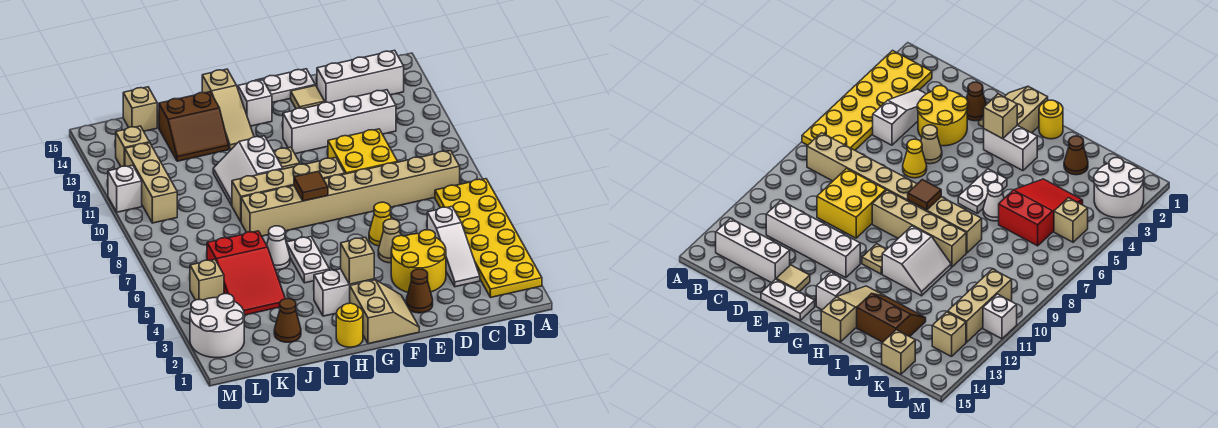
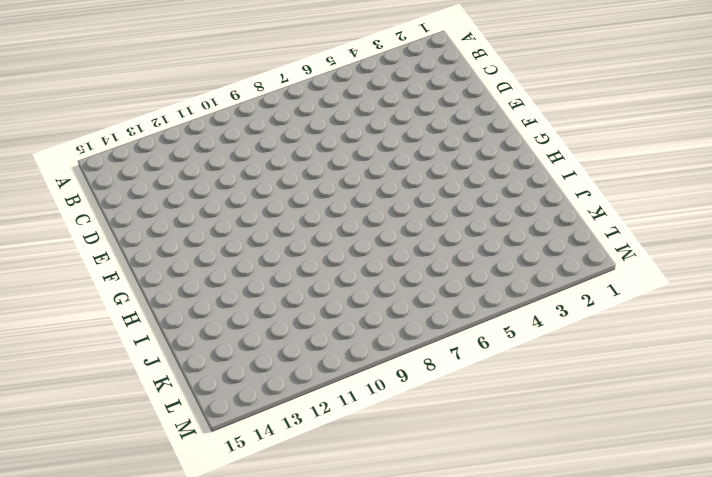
none -> yellow plate A2:B7 level 1
none -> tan brick B8:I8 level 1
none -> white brick B14:D14 level 1
none -> white slope C3:C5 level 1 top 5

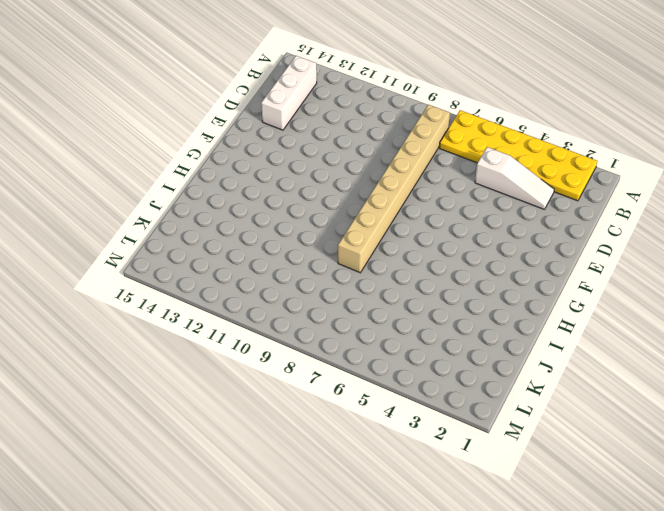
none -> white brick C12:F12 level 1
none -> yellow round brick D3:E4 level 1
none -> yellow brick D9:E10 level 1
none -> brown cone E2 level 1

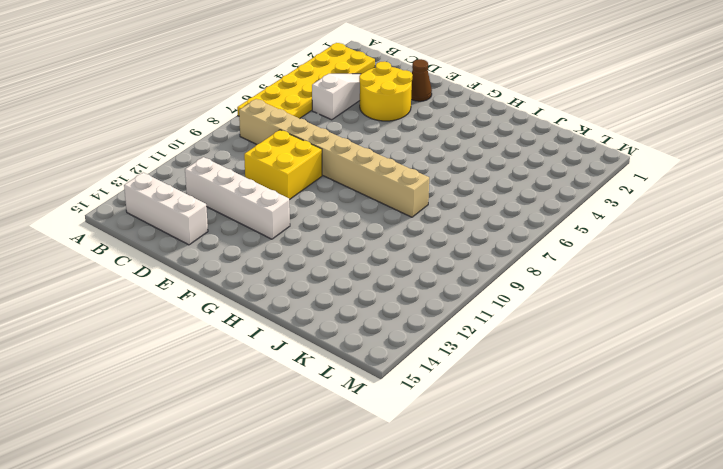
none -> tan cone E5 level 1
none -> yellow cone E6 level 1
none -> tan tile E14 level 1
none -> white plate E15:F15 level 1

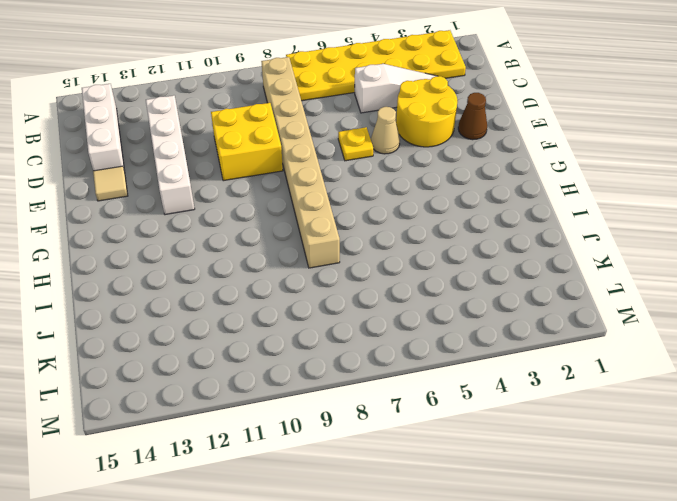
yellow plate E6 level 1 -> yellow cone E6 level 1
none -> white plate E15:F15 level 1
none -> tan slope F1:G2 level 1 top G
none -> tan brick F9:I9 level 1
none -> white brick G3:H3 level 1

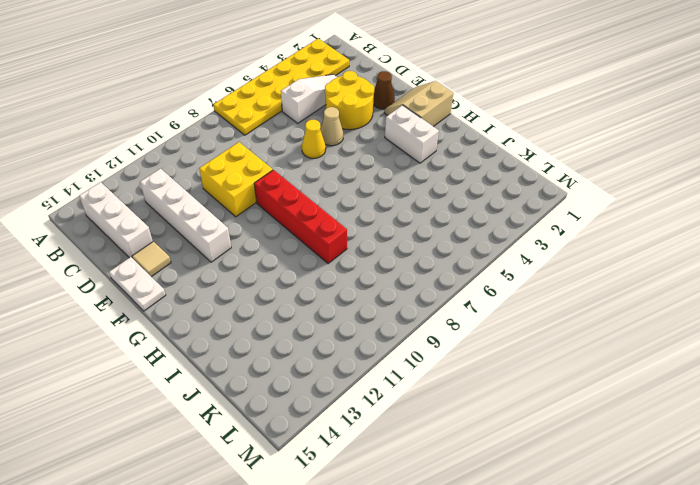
red brick F9:I9 level 1 -> tan brick F9:I9 level 1
none -> tan brick B8:I8 level 1
none -> tan plate G11 level 1
none -> white brick G14 level 1
none -> yellow round brick H1 level 1

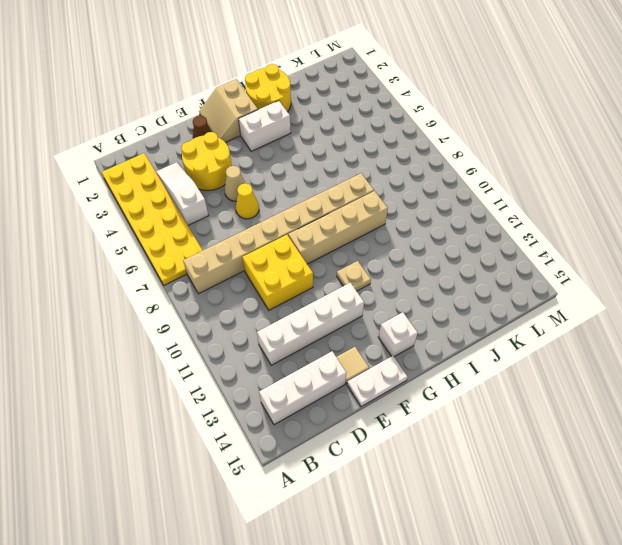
yellow round brick H1:I2 level 1 -> yellow round brick H1 level 1
none -> white plate H5:H6 level 1
none -> white slope H10:I11 level 1 top H
none -> tan slope H13:H15 level 1 top 15
none -> white cone I6 level 1

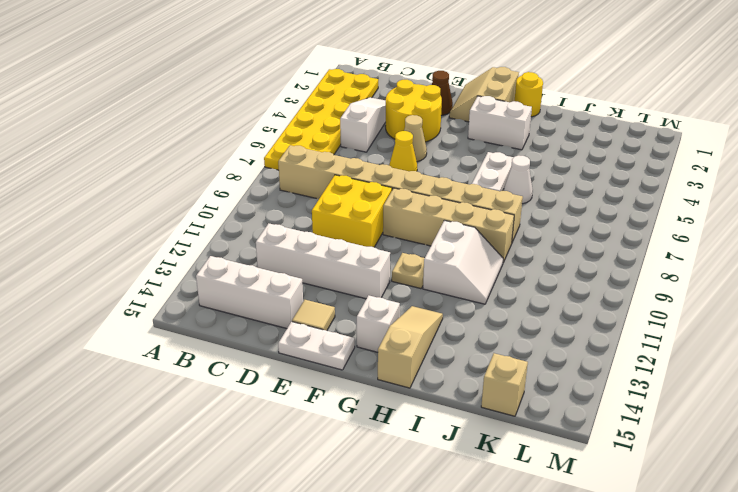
none -> brown slope I13:J14 level 1 top 14
none -> brown cone J2 level 1
none -> red slope J4:K6 level 1 top 6
none -> white round brick L2:M3 level 1

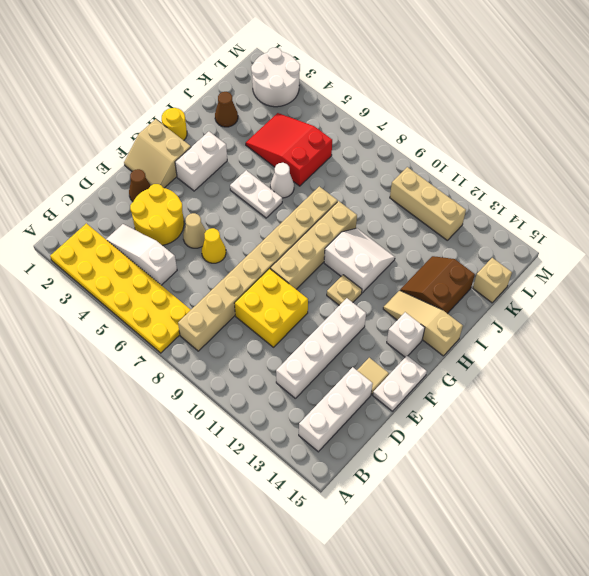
none -> tan brick L5 level 1
none -> tan brick L13 level 1
none -> white brick M11 level 1
none -> tan brick G3 level 2

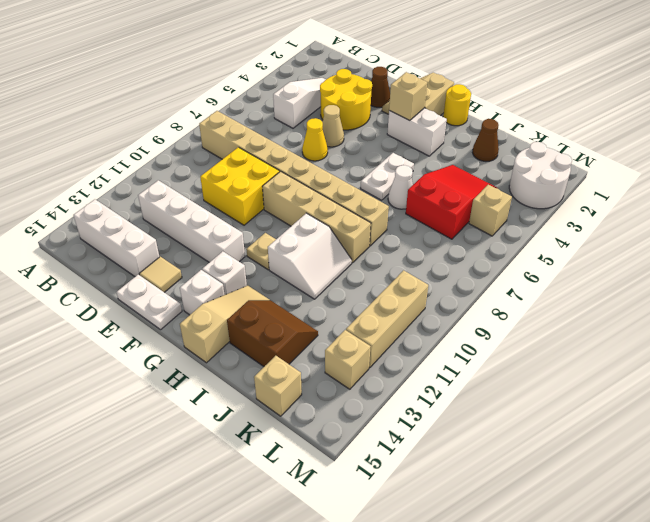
white brick G13 level 1 -> white brick M11 level 1
none -> yellow plate A2:B7 level 1
none -> brown tile G8 level 2

